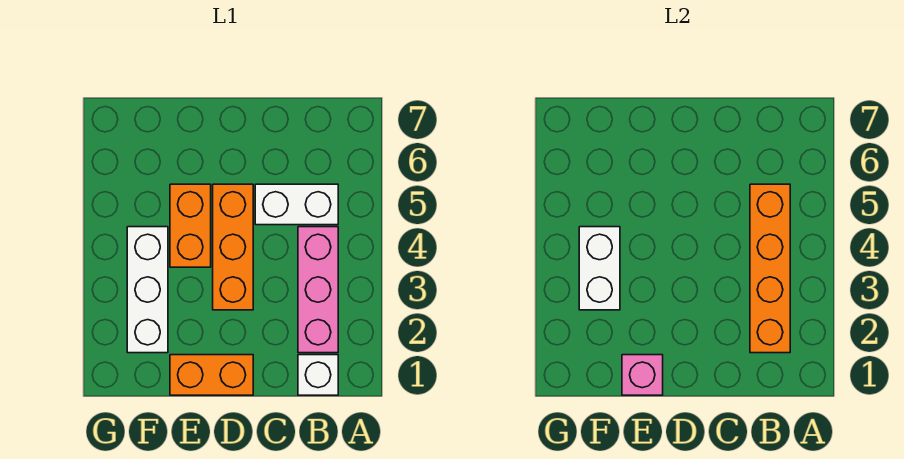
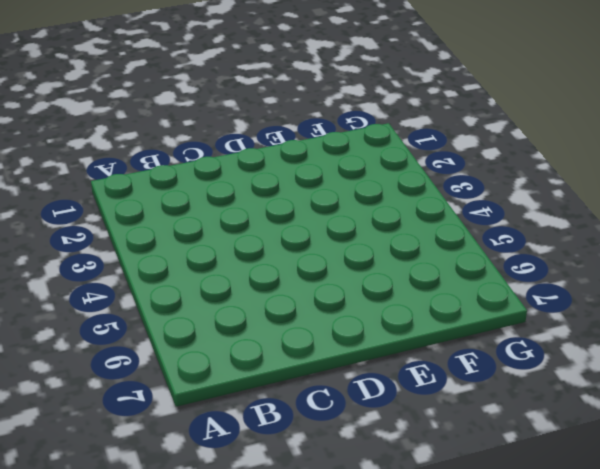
none -> white brick B1 level 1
none -> pink brick B2:B4 level 1

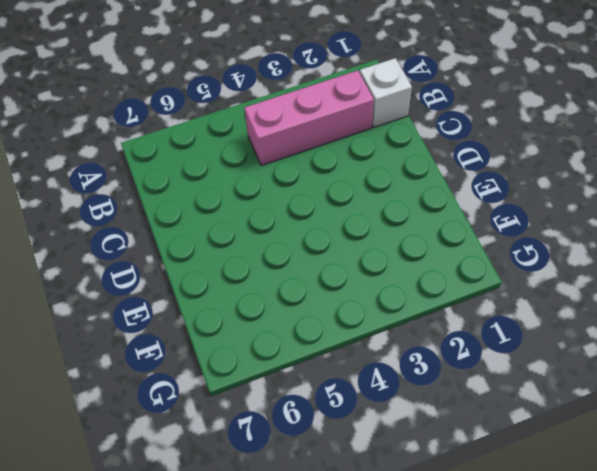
none -> white brick B5:C5 level 1
none -> orange brick D1:E1 level 1

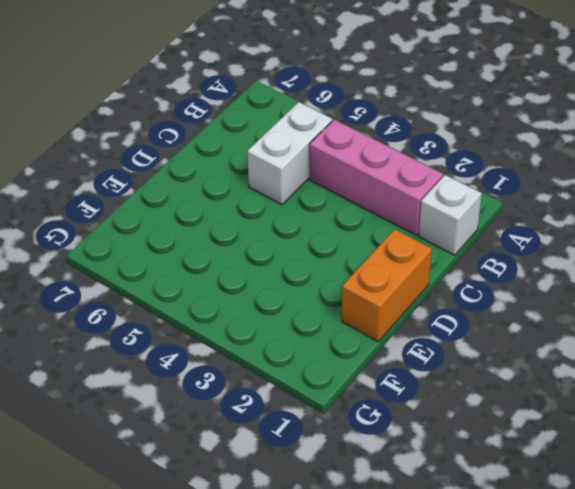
none -> orange brick D3:D5 level 1
none -> orange brick E4:E5 level 1

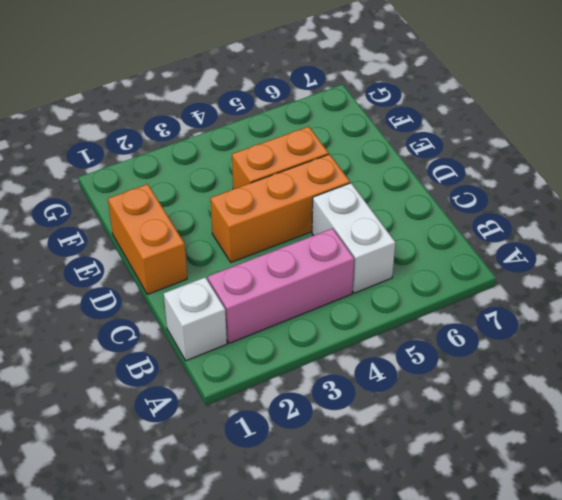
none -> white brick F2:F4 level 1
none -> orange brick B2:B5 level 2

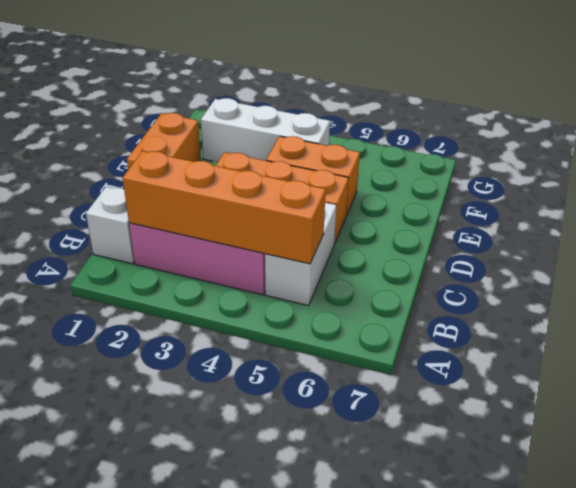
none -> pink brick E1 level 2
none -> white brick F3:F4 level 2

